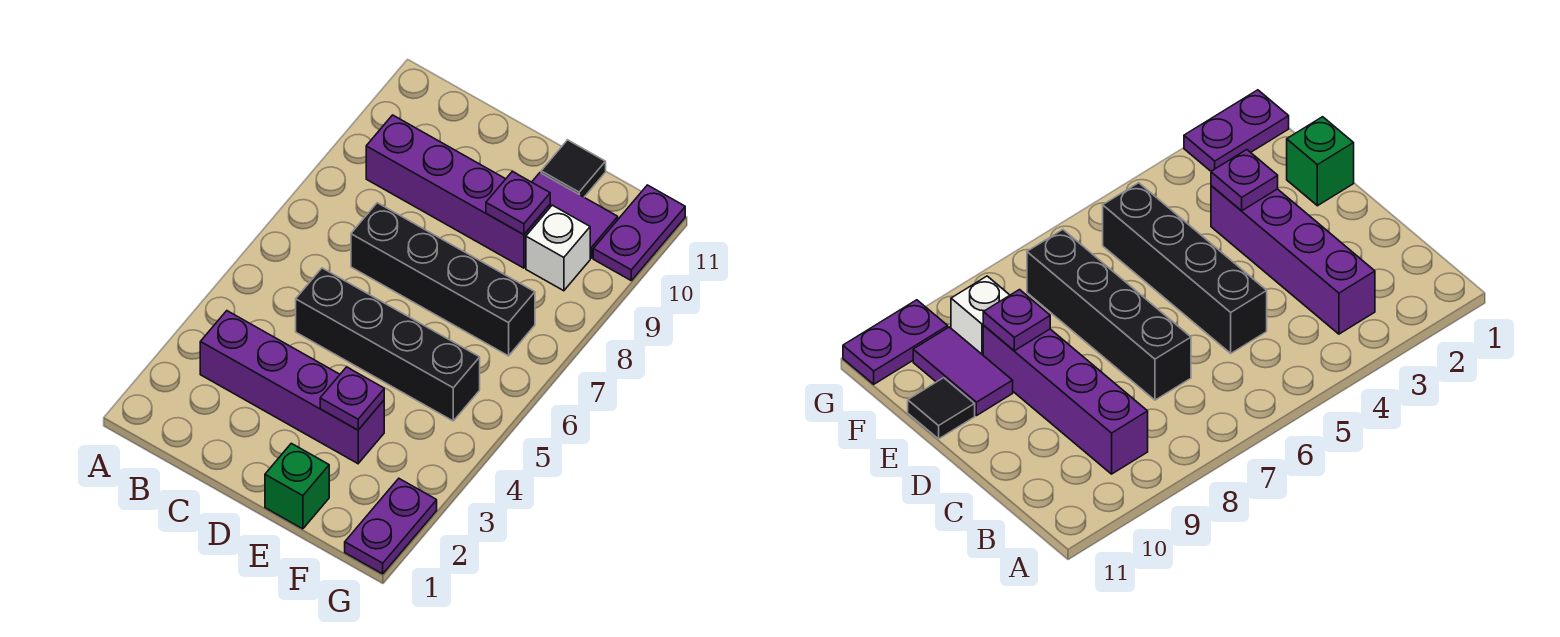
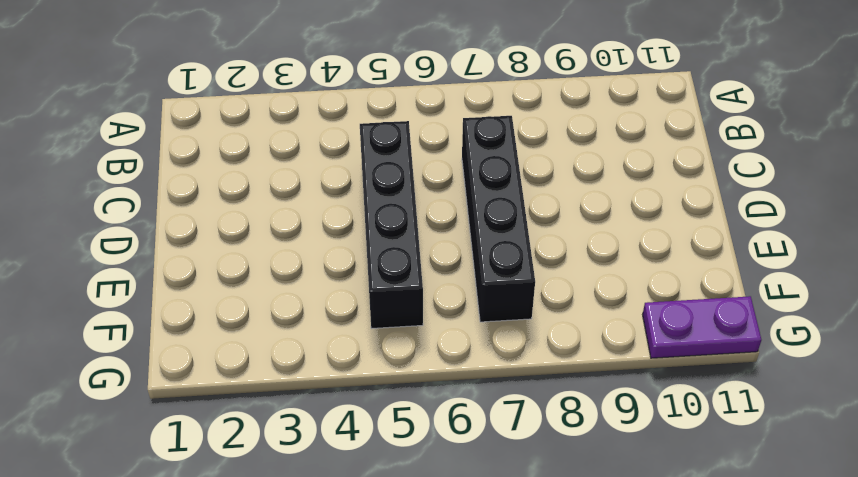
none -> purple brick B3:E3 level 1
none -> purple brick B9:E9 level 1
none -> green brick E1 level 1

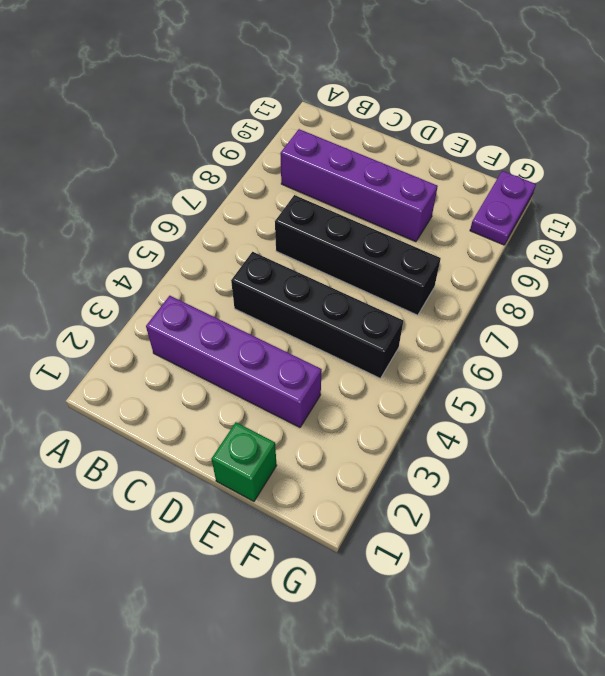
none -> purple tile E10:F10 level 1
none -> black tile E11 level 1
none -> white brick F9 level 1

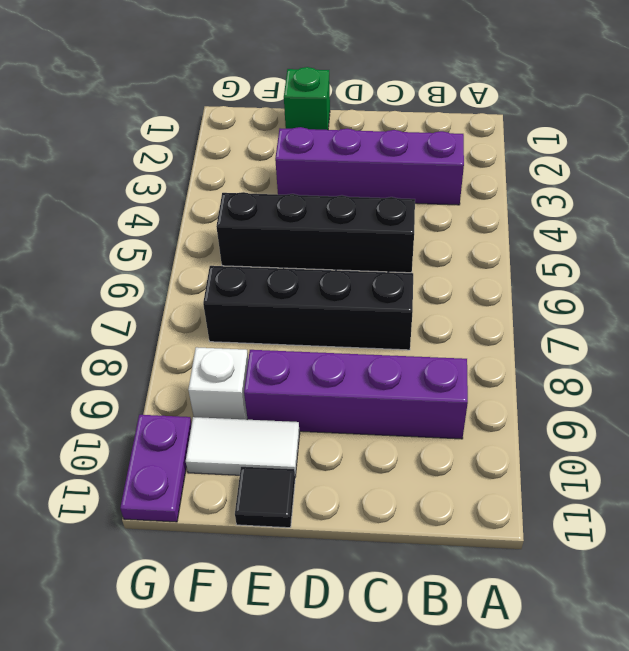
white tile E10:F10 level 1 -> purple tile E10:F10 level 1
none -> purple plate G1:G2 level 1
none -> purple plate E3 level 2
none -> purple plate E9 level 2

